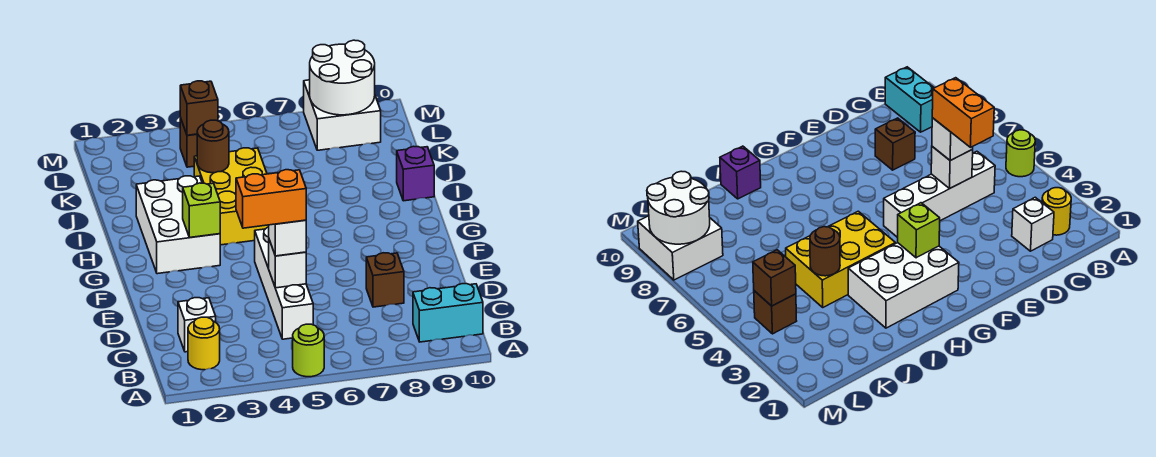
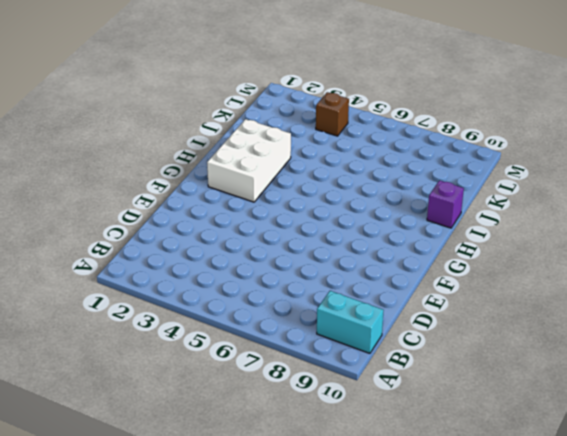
none -> lime round brick A5 level 1
none -> yellow round brick B2 level 1
none -> white brick C2 level 1

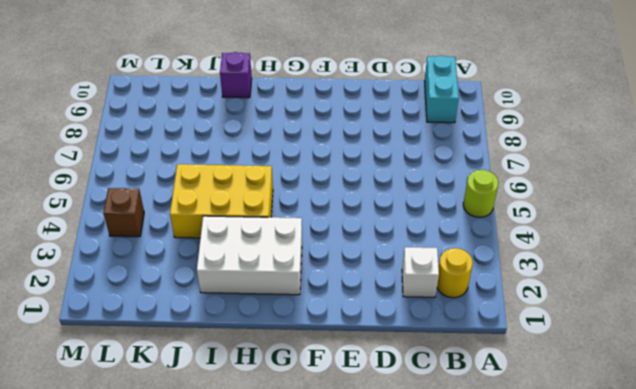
none -> white brick C5:F5 level 1
none -> brown brick D8 level 1
none -> white brick L8:M9 level 1

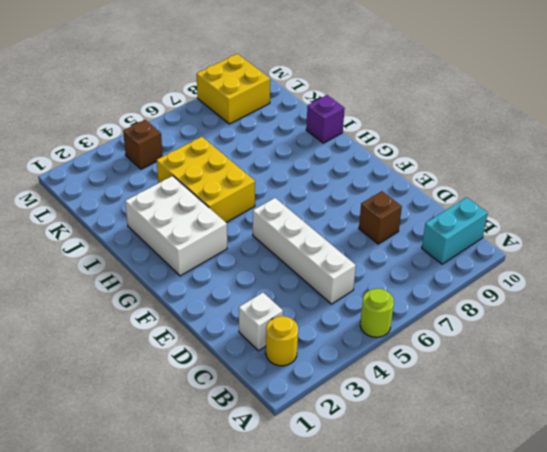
yellow brick L8:M9 level 1 -> white brick L8:M9 level 1
none -> white brick D5 level 2
none -> lime brick G3 level 2
none -> brown round brick J4 level 2

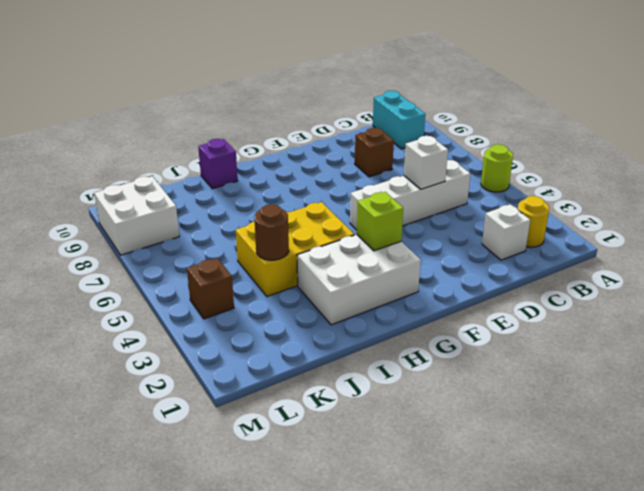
none -> brown brick L4 level 2
none -> white round brick L8:M9 level 2
none -> white brick D5 level 3

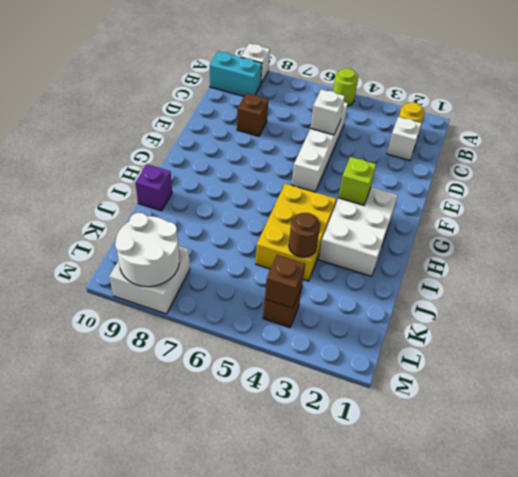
white brick A9 level 1 -> white brick D5 level 3
none -> orange brick D4:D5 level 4

